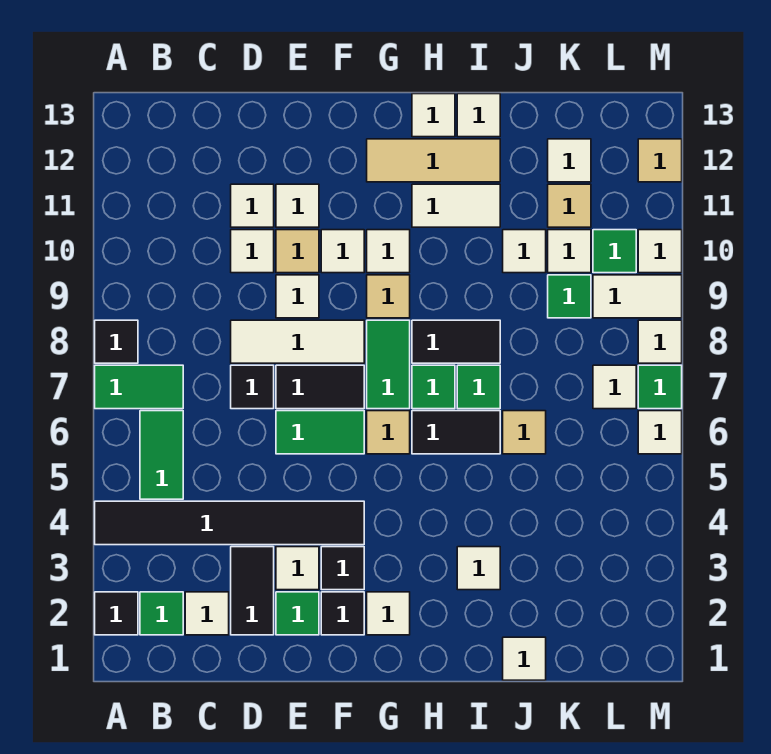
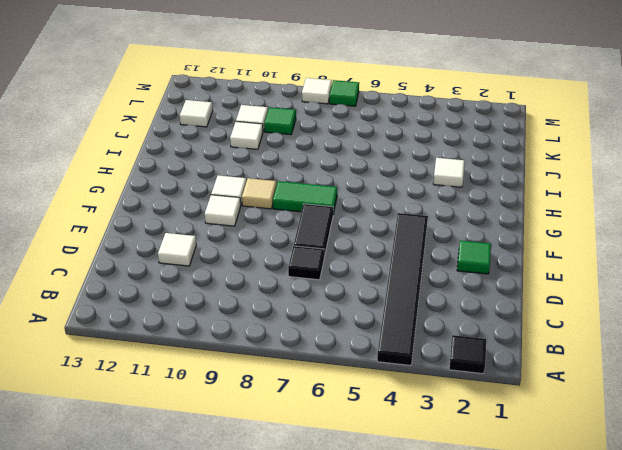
none -> green tile A7:B7 level 1
none -> black tile A8 level 1
none -> green tile B2 level 1
none -> green tile B5:B6 level 1

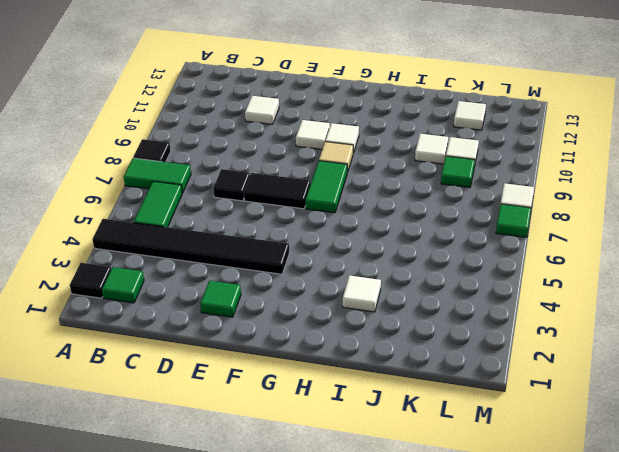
none -> white tile C2 level 1
none -> black tile D2:D3 level 1
none -> white tile D8:F8 level 1
none -> white tile D10 level 1

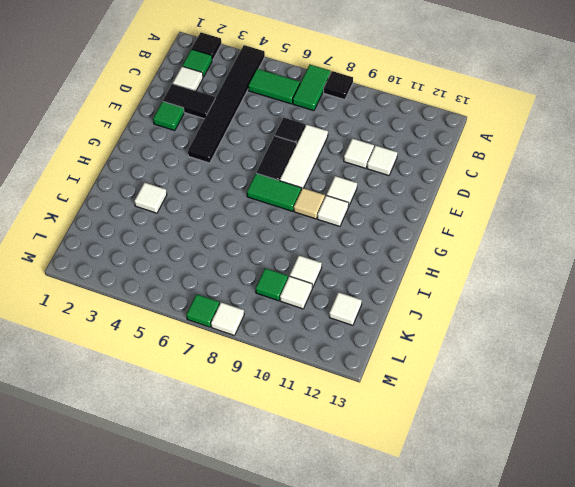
none -> white tile E3 level 1
none -> green tile E6:F6 level 1
none -> white tile E9 level 1
none -> tan tile E10 level 1

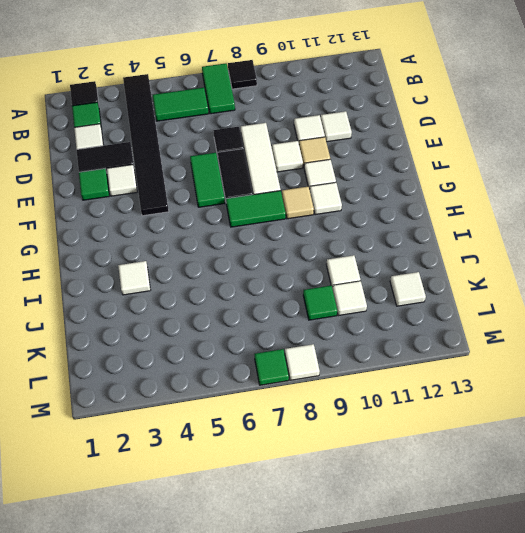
none -> white tile E11 level 1
none -> black tile F2 level 1
none -> black tile F3 level 1
none -> white tile G2 level 1

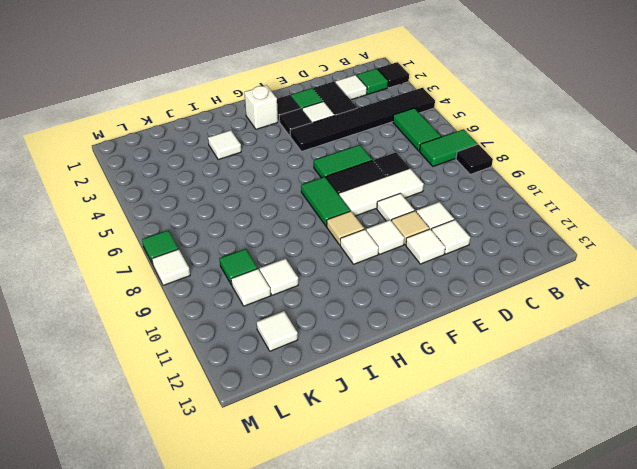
white brick G2 level 1 -> white tile G2 level 1
none -> tan tile G6 level 1
none -> tan tile G12:I12 level 1
none -> black tile H6:I6 level 1
none -> green tile H7 level 1

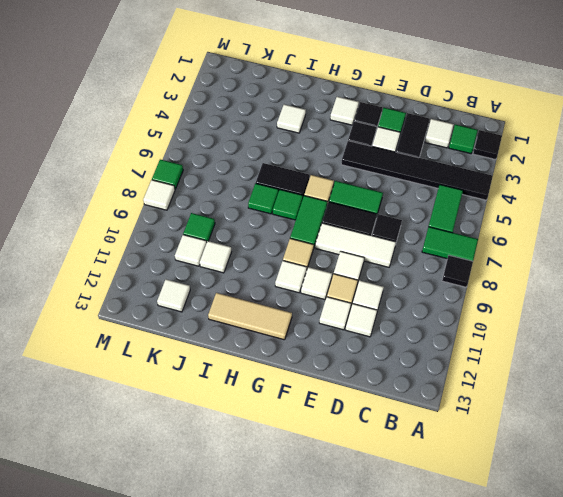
none -> black tile H8:I8 level 1
none -> white tile H11:I11 level 1
none -> white tile H13 level 1
none -> white tile I13 level 1

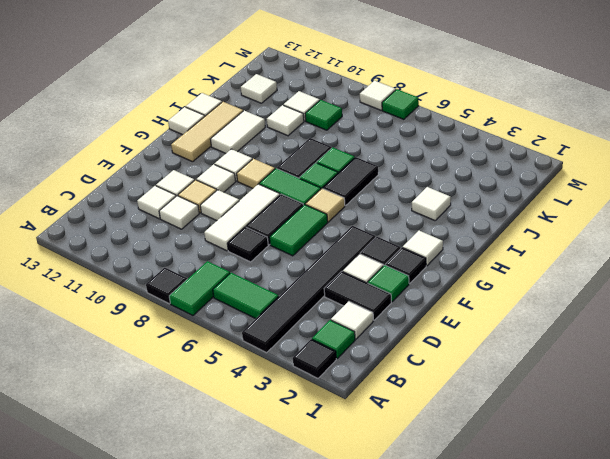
none -> white tile J1 level 1
none -> tan tile J6 level 1
none -> tan tile K11 level 1
none -> white tile L7 level 1

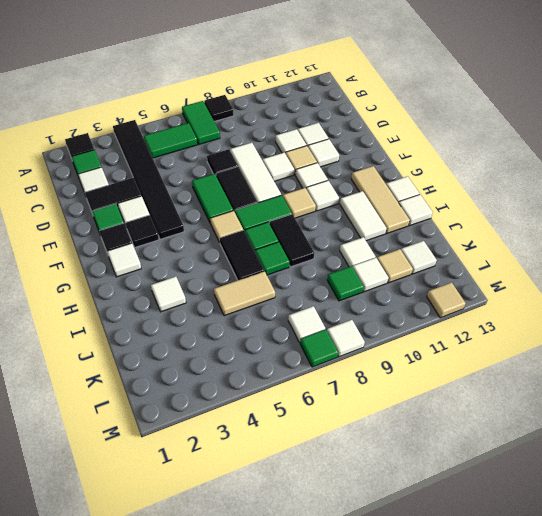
tan tile J5:J6 level 1 -> tan tile J6 level 1
none -> white tile J1 level 1
none -> white tile L9:M9 level 1
none -> green tile L10 level 1
none -> white tile M6 level 1

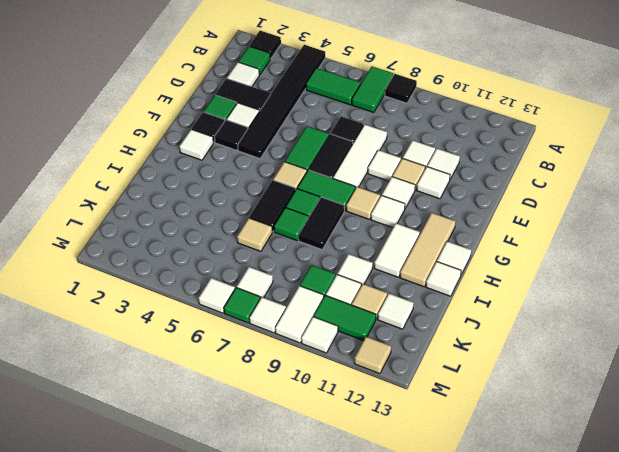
green tile L10:L11 level 1 -> green tile L10 level 1
none -> white tile I3 level 1
none -> white tile J1 level 1

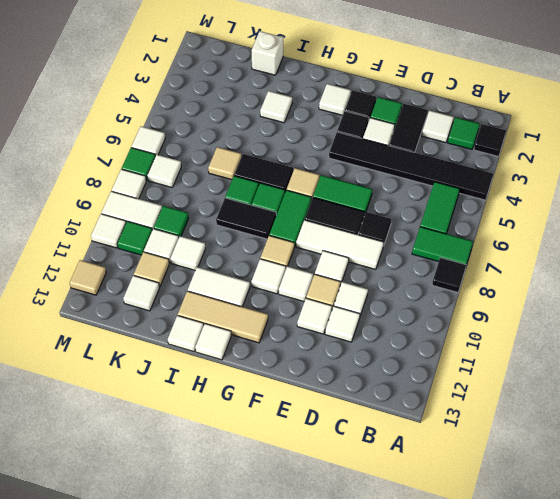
white brick J1 level 1 -> white tile J1 level 1

